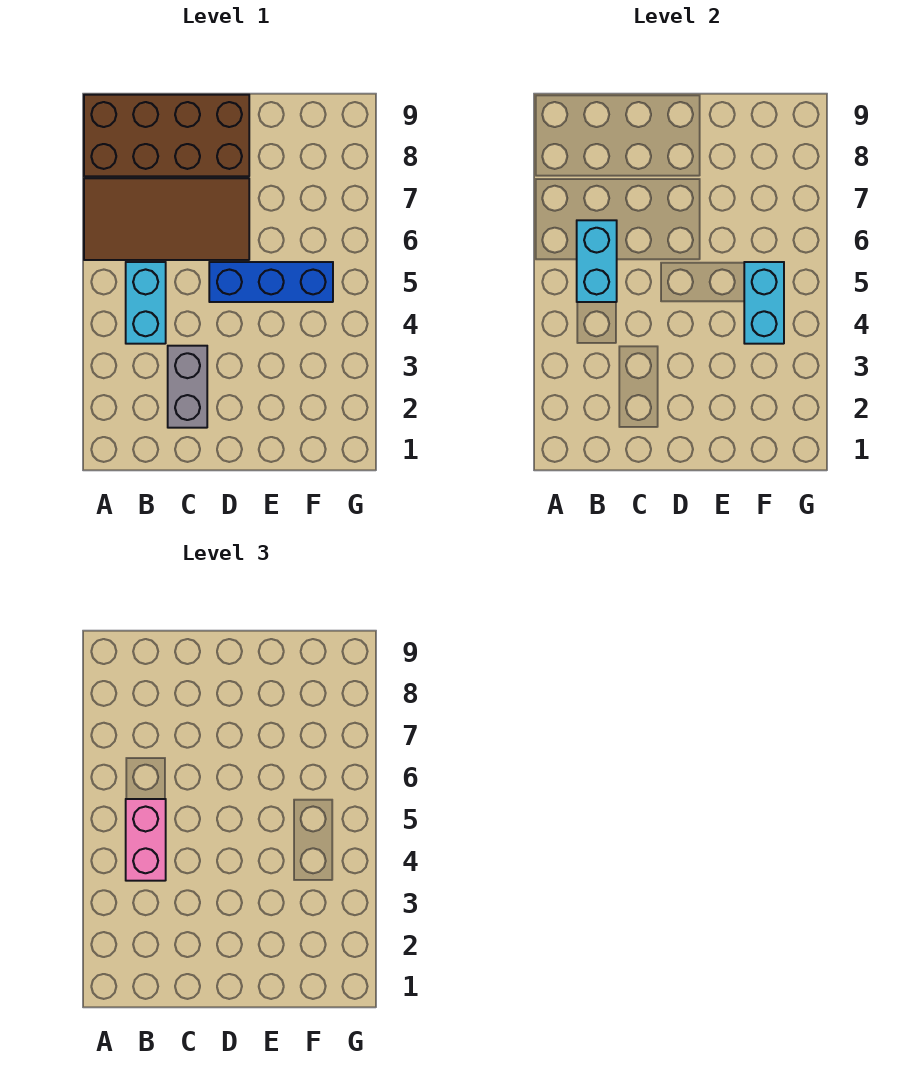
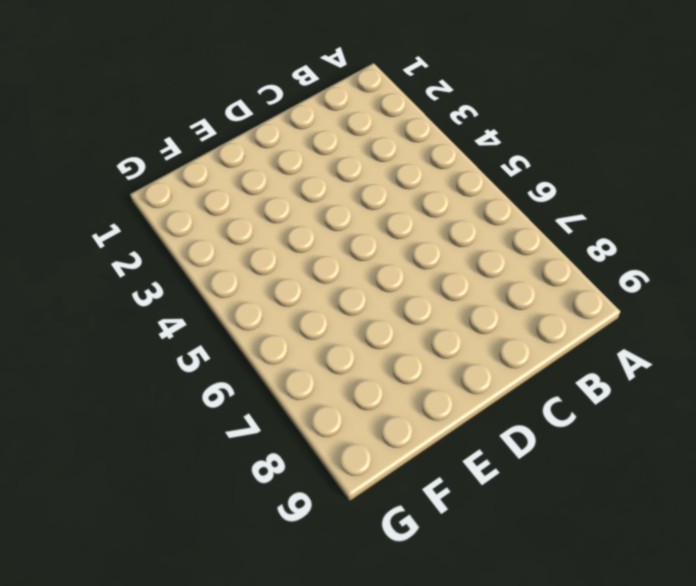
none -> brown tile A6:D7 level 1
none -> brown brick A8:D9 level 1

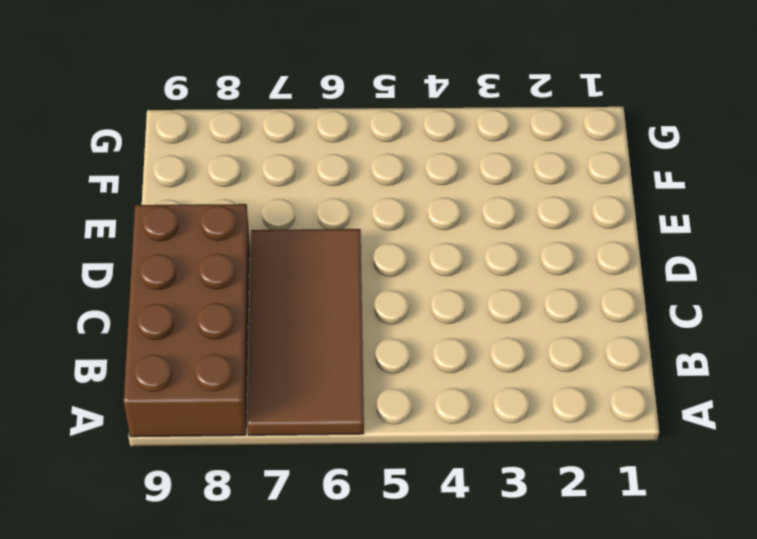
none -> cyan brick B4:B5 level 1
none -> grey brick C2:C3 level 1

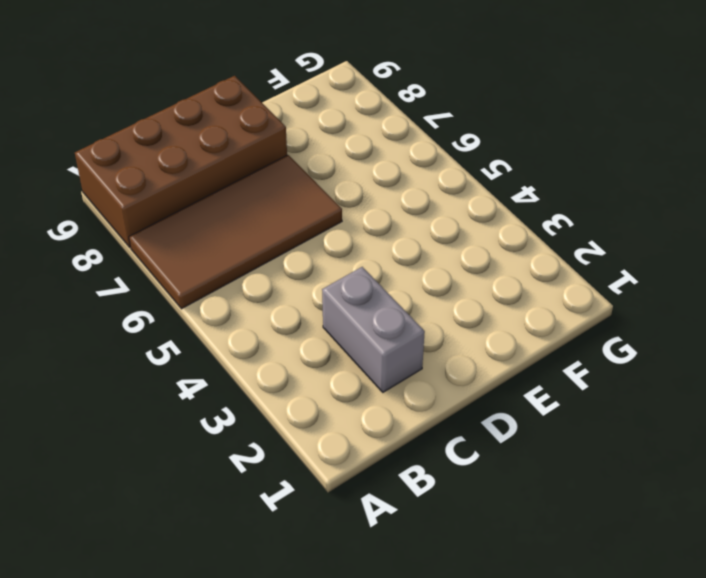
none -> cyan brick B4:B5 level 1
none -> blue brick D5:F5 level 1

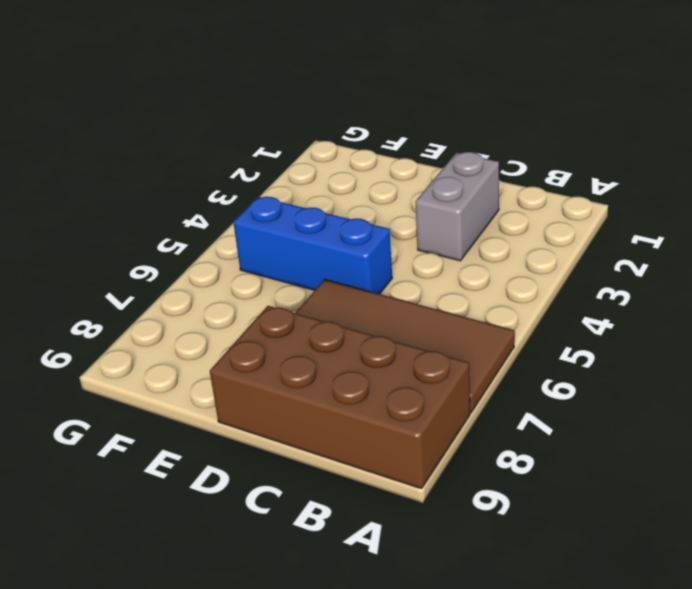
none -> cyan brick B4:B5 level 1
none -> cyan brick B5:B6 level 2

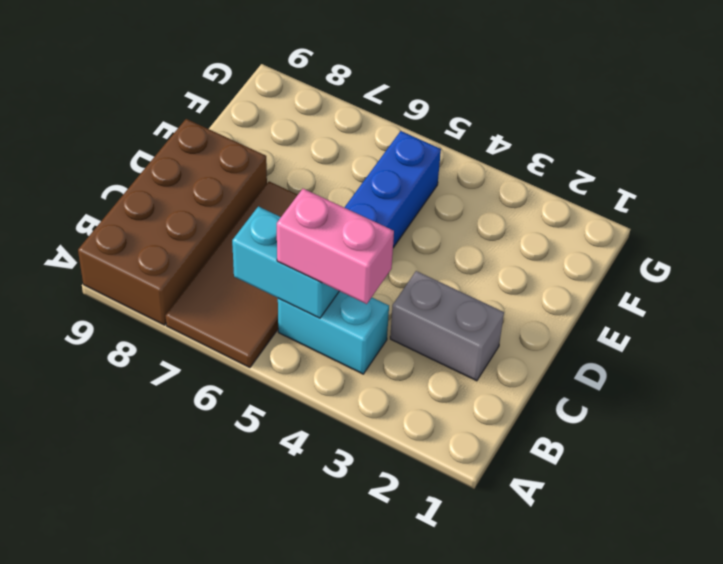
none -> cyan brick F4:F5 level 2

